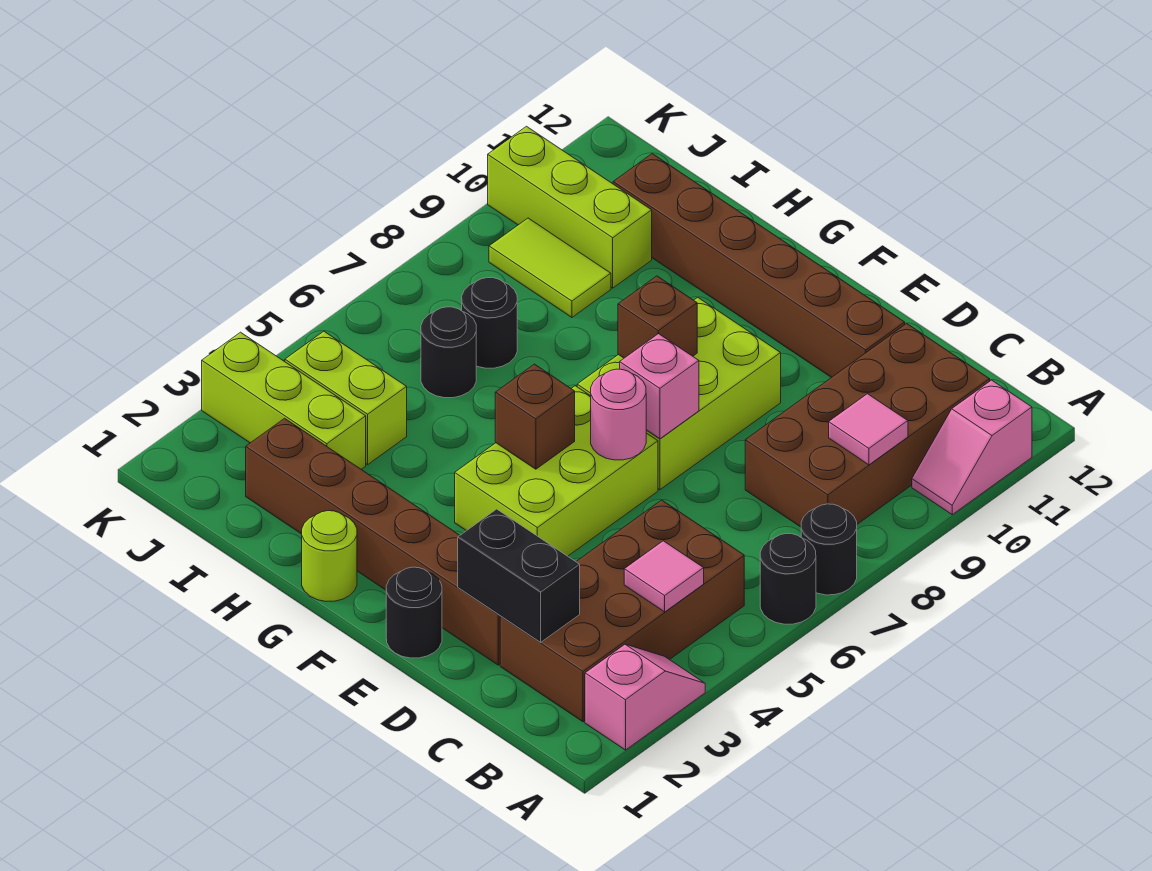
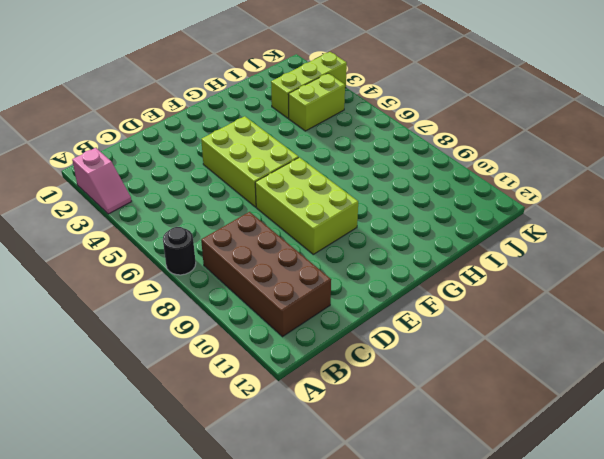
none -> black round brick A6 level 1
none -> pink slope A10:A11 level 1 top 11
none -> brown brick B2:C5 level 1

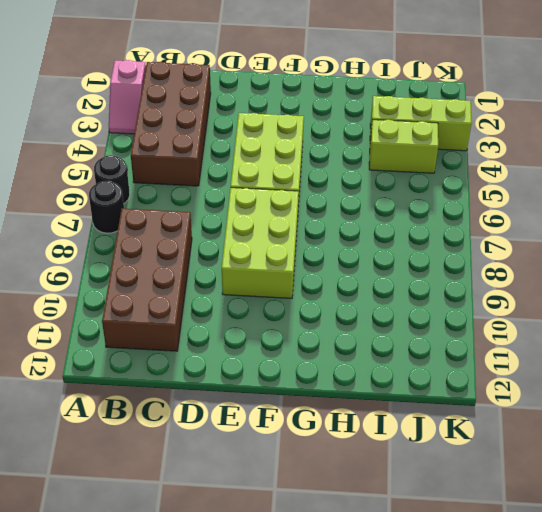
none -> pink slope A10:A11 level 1 top 11
none -> brown brick D2:I2 level 1
none -> brown brick D11:I11 level 1

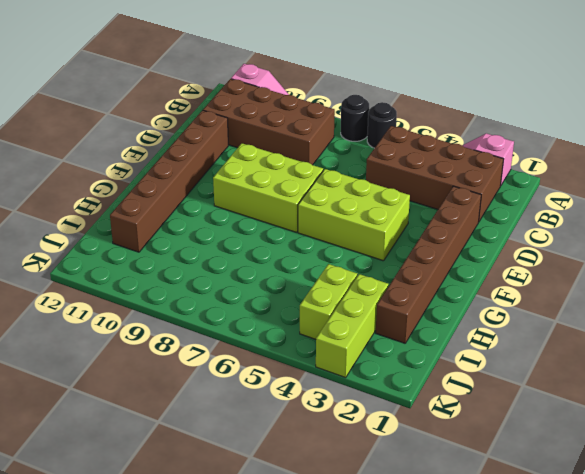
none -> black round brick E1 level 1
none -> lime round brick G1 level 1
none -> black round brick I6 level 1

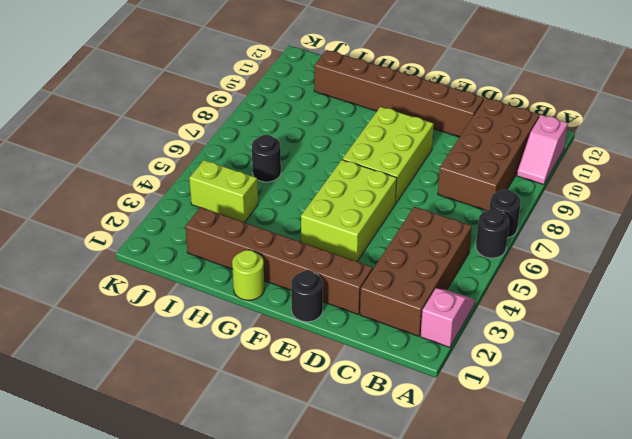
none -> lime brick I3:K3 level 1
none -> black round brick I7 level 1
none -> lime tile I9:J9 level 1

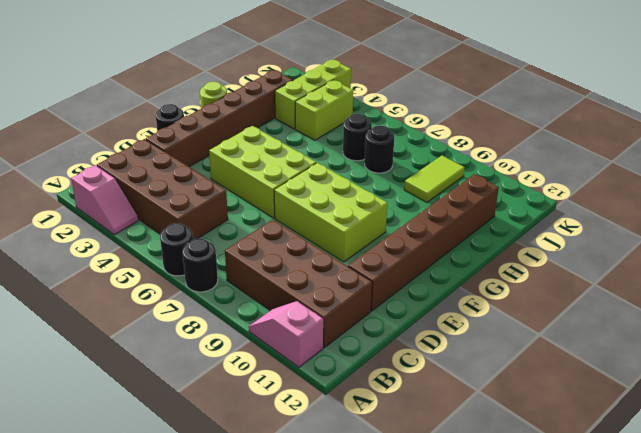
none -> lime brick I10:K10 level 1
none -> pink tile B4 level 2
none -> pink tile B9 level 2

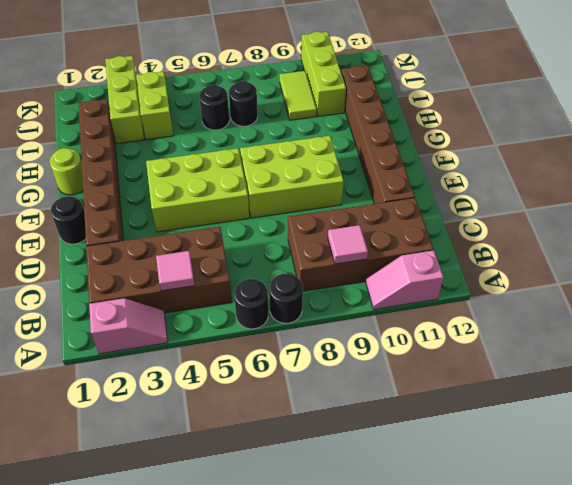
none -> black brick C2:D2 level 2
none -> pink round brick E6 level 2
none -> pink brick E7 level 2

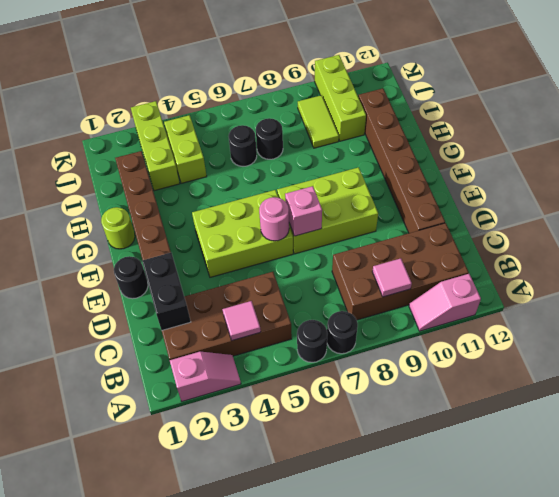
none -> brown brick F5 level 2
none -> brown brick F8 level 2

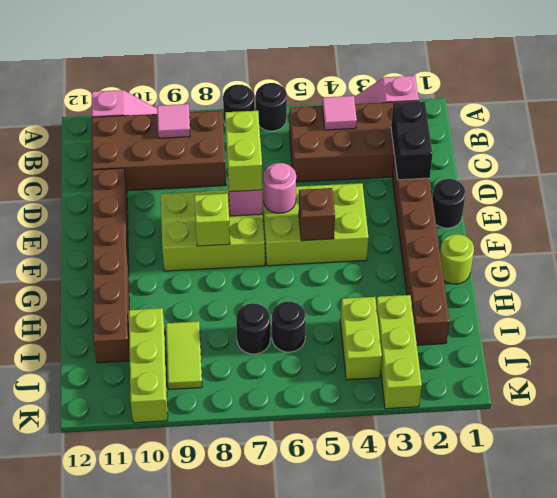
lime brick D7:E7 level 3 -> none
lime brick F8 level 2 -> brown brick F8 level 2

